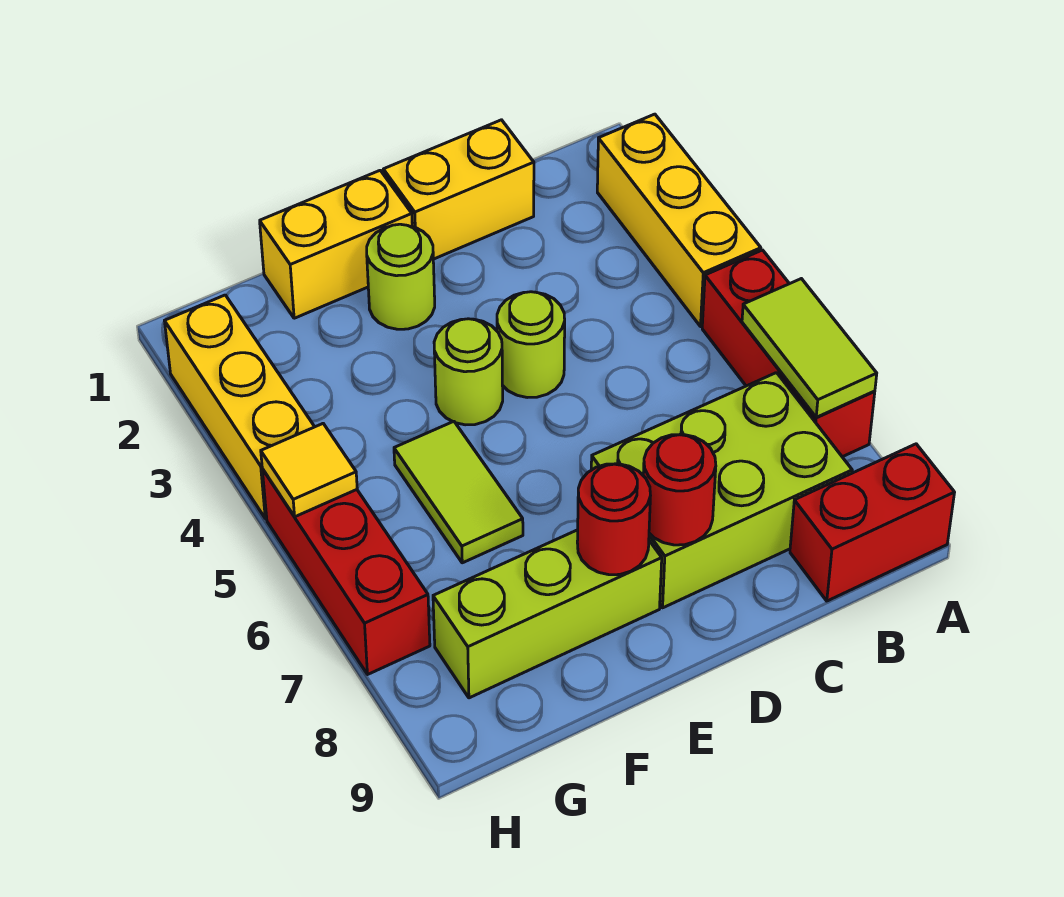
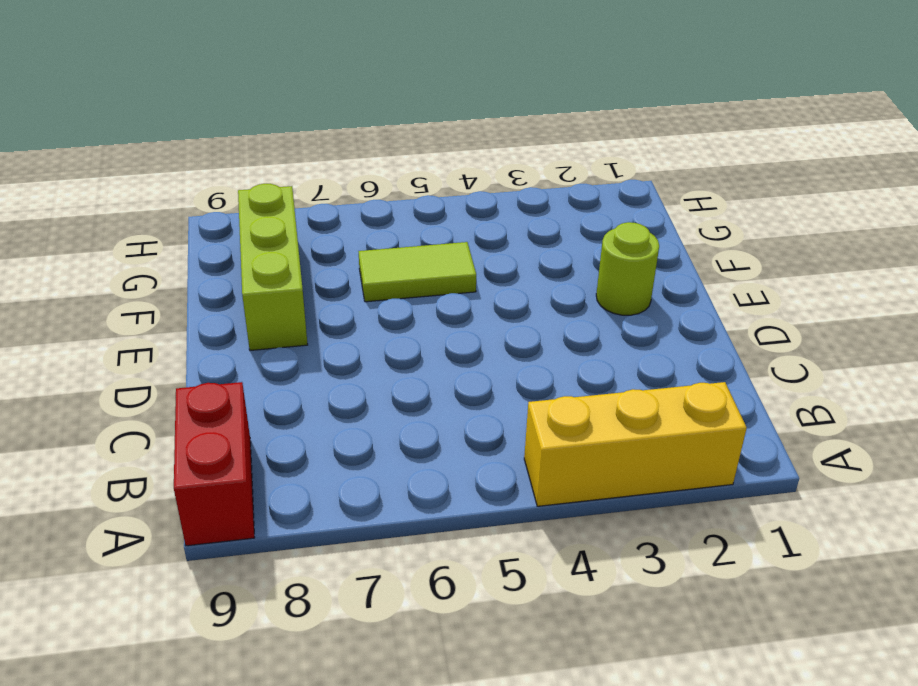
none -> red brick A5:A7 level 1
none -> lime brick B7:D8 level 1
none -> yellow brick C1:D1 level 1

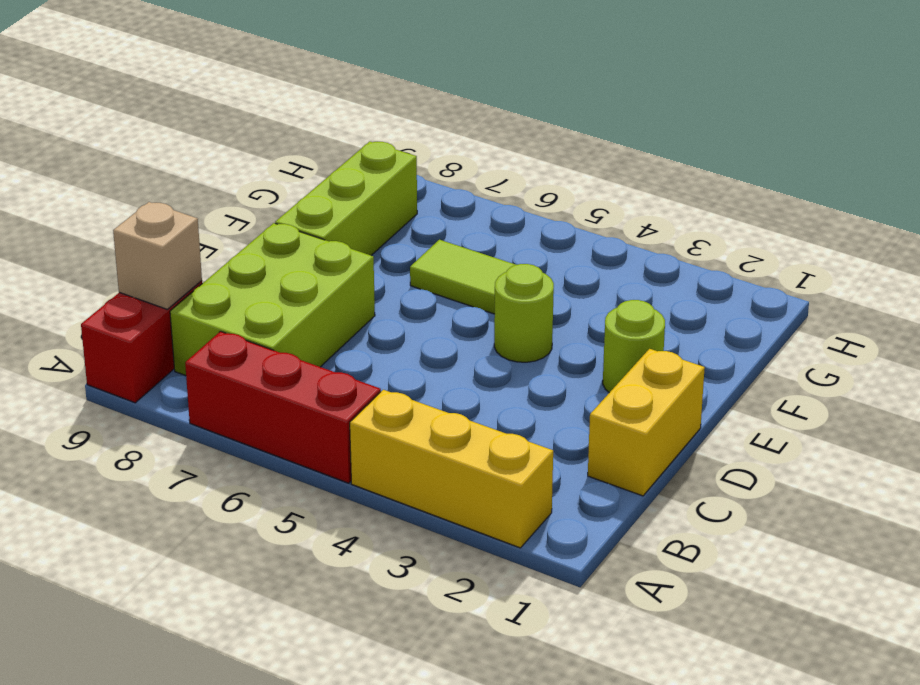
tan brick B9 level 2 -> none
none -> lime round brick D4 level 1
none -> yellow brick E1:F1 level 1
none -> yellow brick H2:H4 level 1

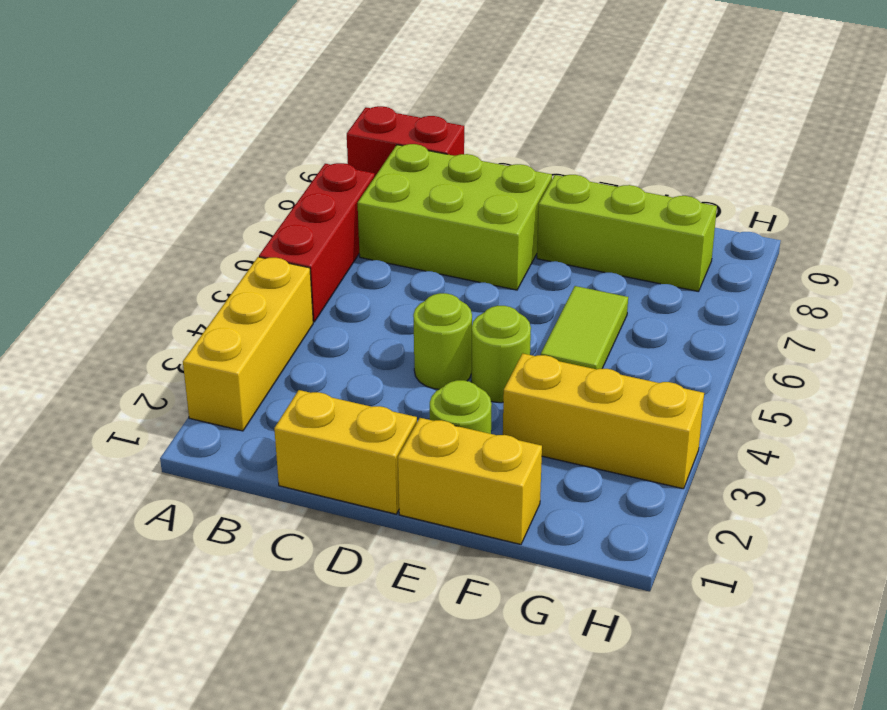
yellow brick F3:H3 level 1 -> yellow brick H2:H4 level 1
none -> red brick H5:H7 level 1
none -> lime tile A6:A7 level 2
none -> red round brick D8 level 2

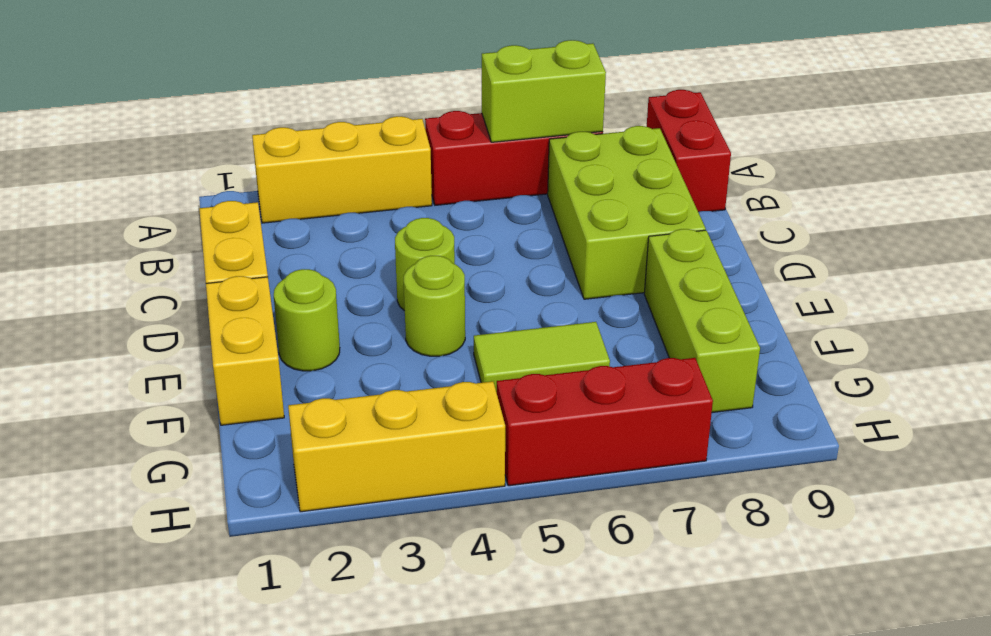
lime brick A6:A7 level 2 -> lime tile A6:A7 level 2
none -> red round brick D8 level 2
none -> red round brick E8 level 2
none -> yellow tile H5 level 2

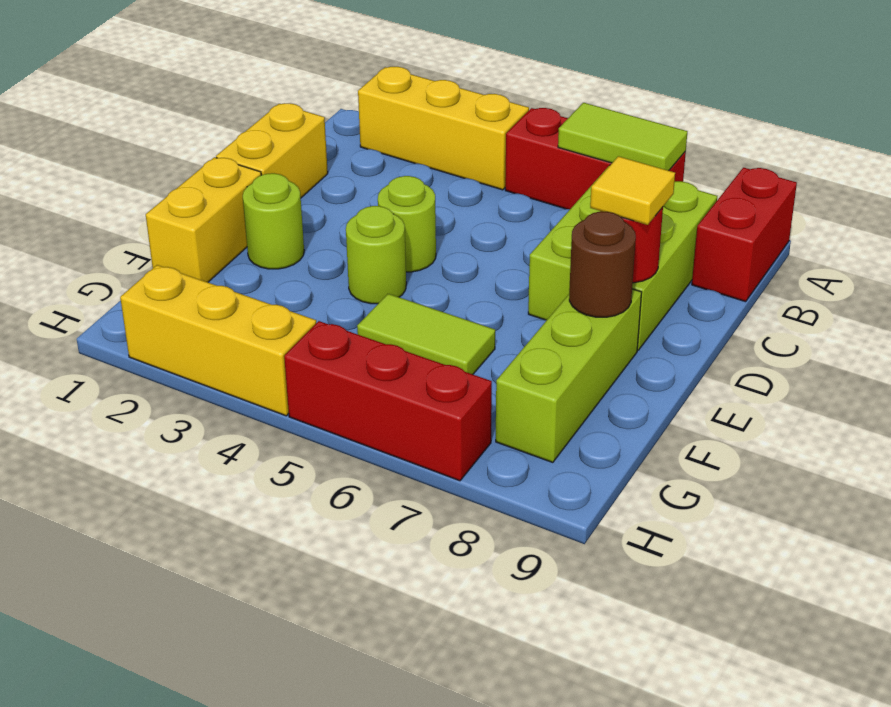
yellow tile D8 level 3 -> yellow tile H5 level 2
brown round brick E8 level 2 -> red round brick E8 level 2

